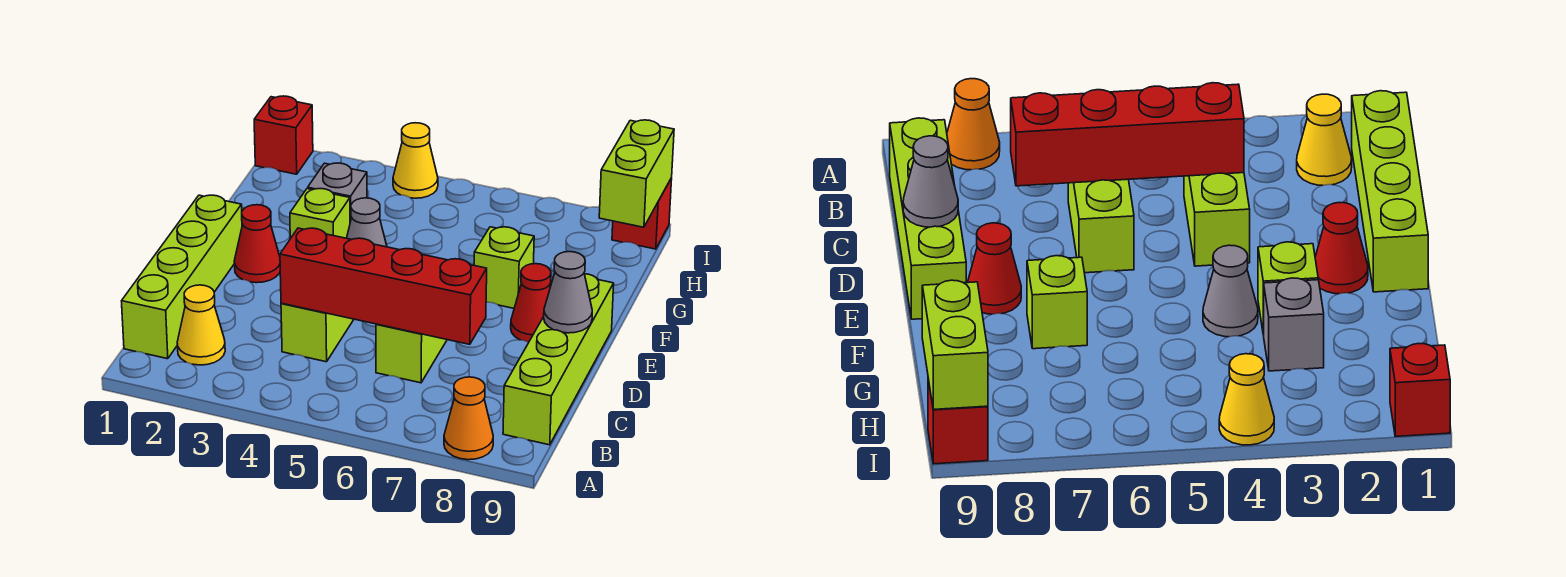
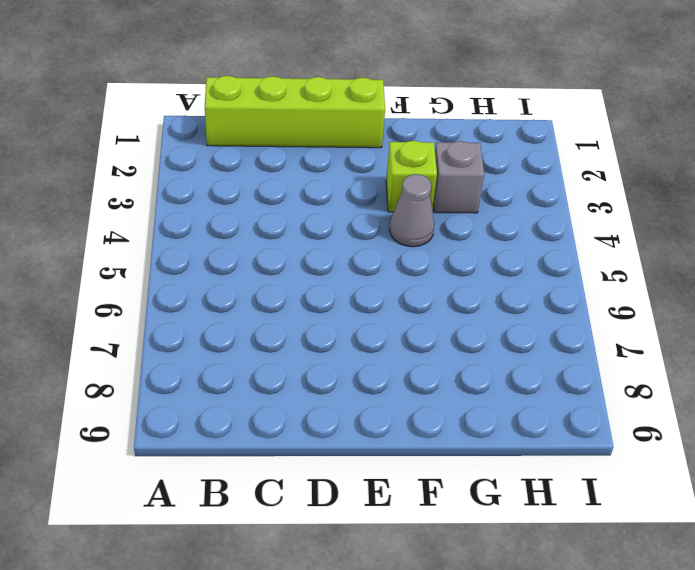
none -> orange cone A8 level 1
none -> yellow cone B2 level 1
none -> lime brick B9:E9 level 1

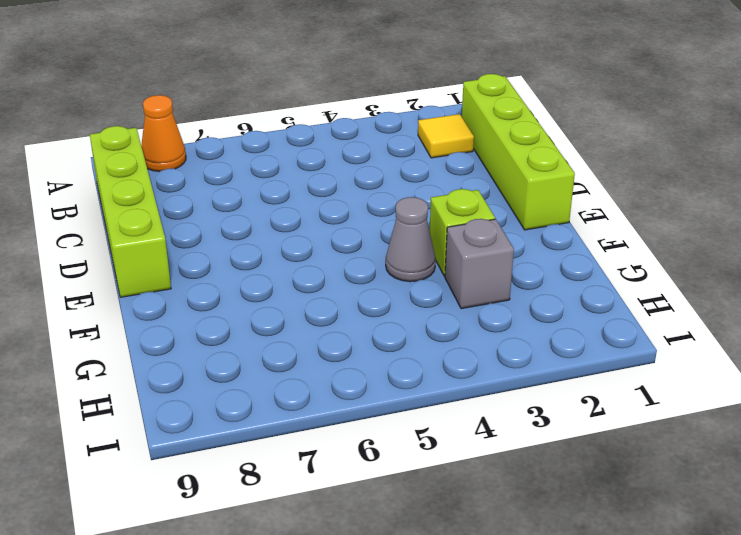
yellow tile B2 level 1 -> yellow cone B2 level 1
none -> lime brick C4:D4 level 1
none -> lime brick C6:D6 level 1
none -> red cone E2 level 1

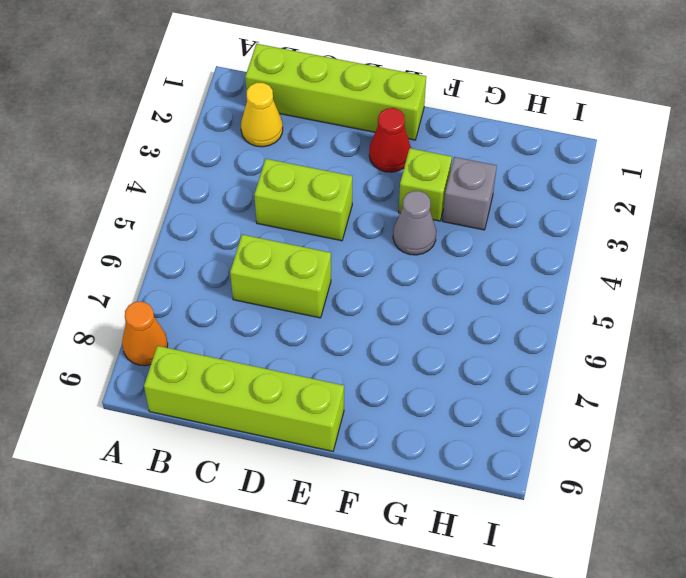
none -> red cone E8 level 1
none -> lime brick F7 level 1
none -> red brick I1 level 1

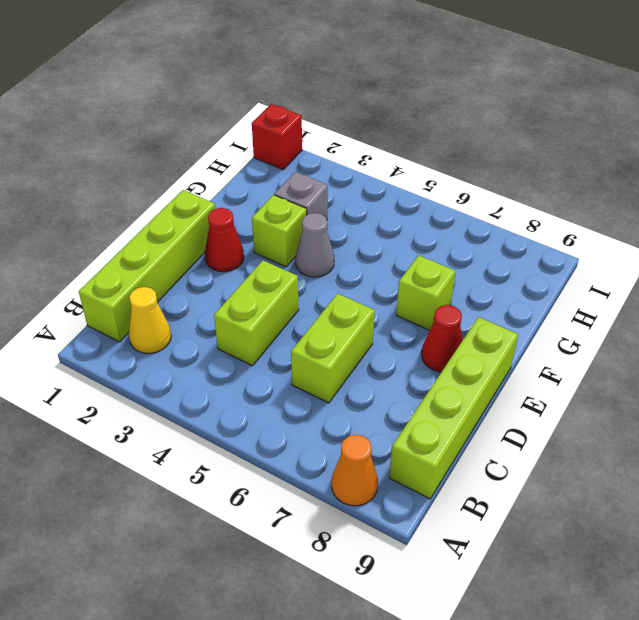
none -> yellow cone I4 level 1
none -> red brick I9 level 1
none -> red brick C4:C7 level 2

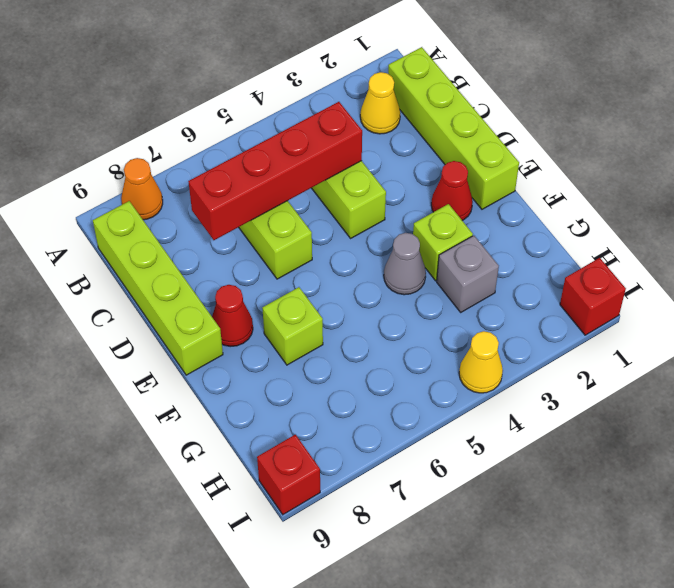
none -> grey cone D9 level 2
none -> lime brick H9:I9 level 2

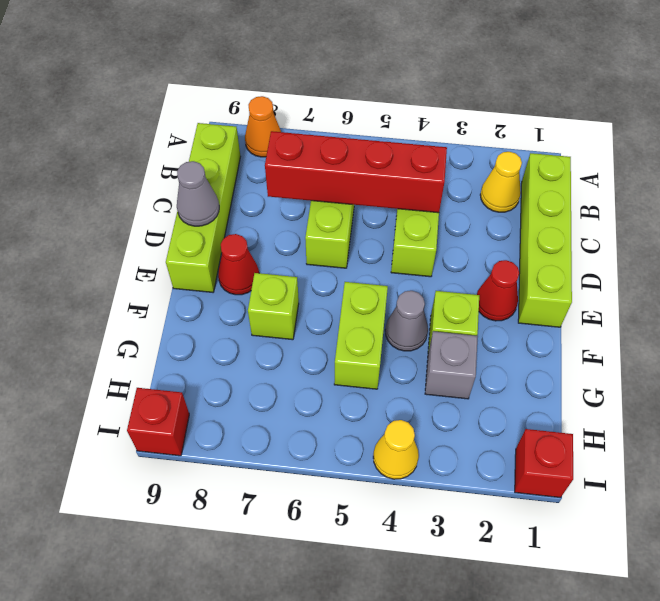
lime brick F5:G5 level 1 -> lime brick H9:I9 level 2

